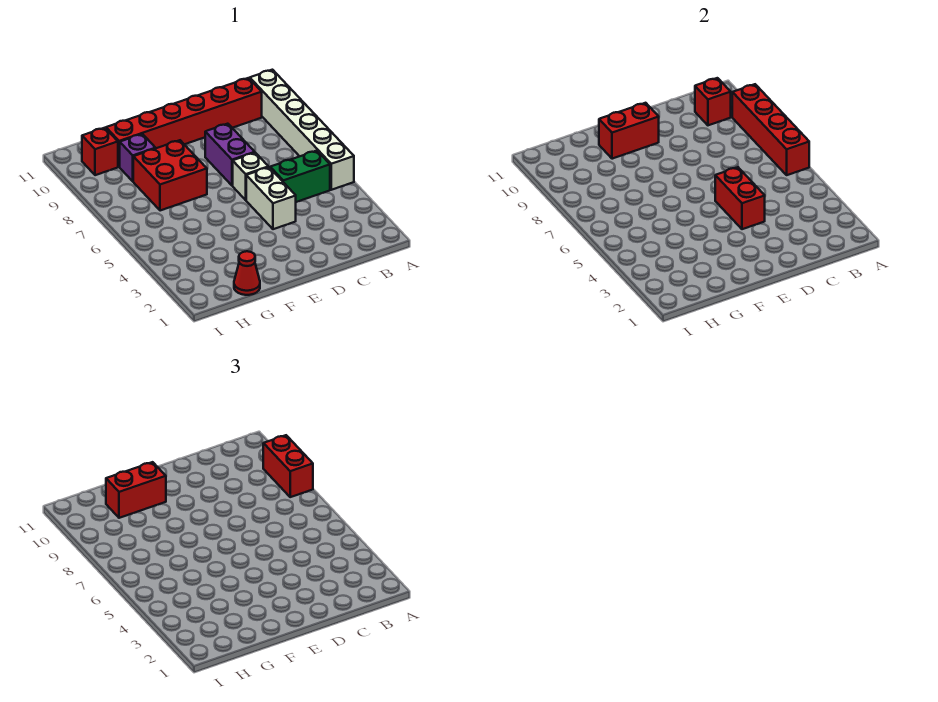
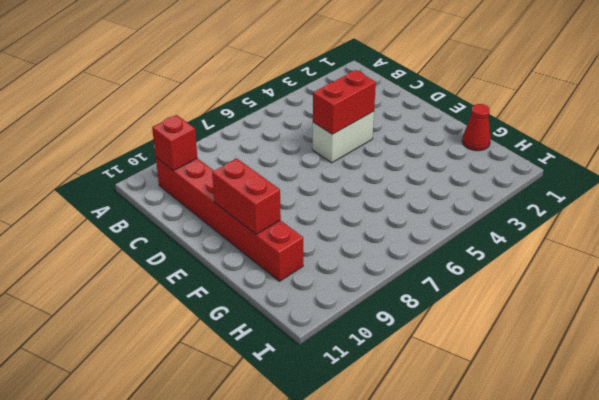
none -> white brick A5:A10 level 1
none -> green brick B5:C5 level 1
none -> white brick D6 level 1

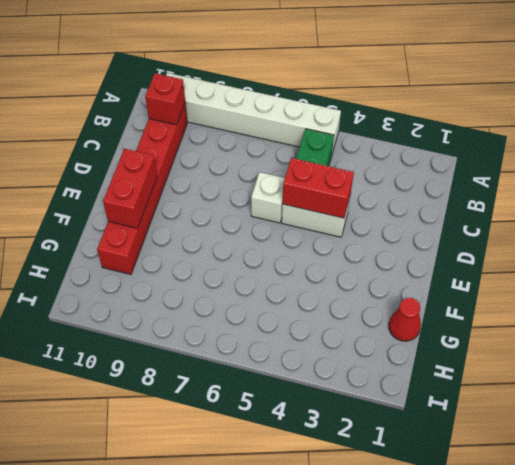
none -> purple brick D7:D8 level 1
none -> red brick F7:G8 level 1
none -> purple brick G9 level 1

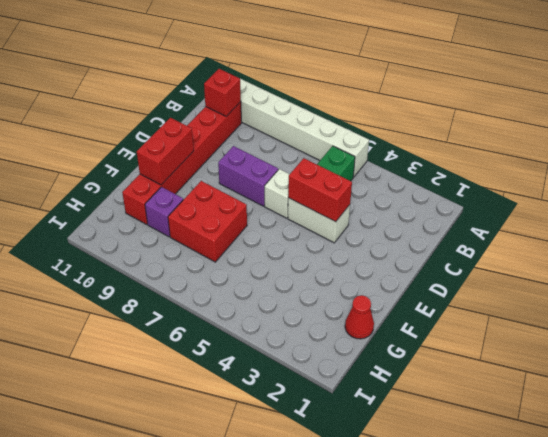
none -> red brick H10 level 1
none -> red brick A6:A9 level 2
none -> red brick A8:A9 level 3

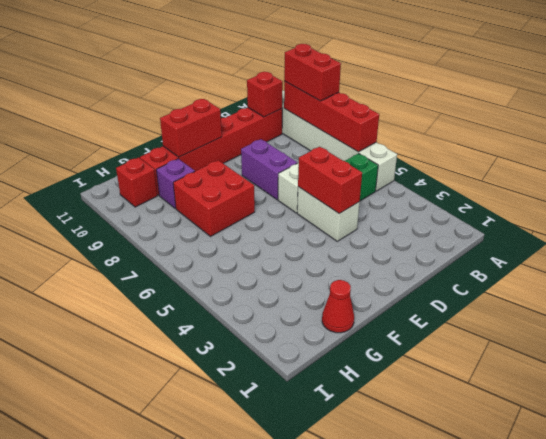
none -> red brick F10:G10 level 3

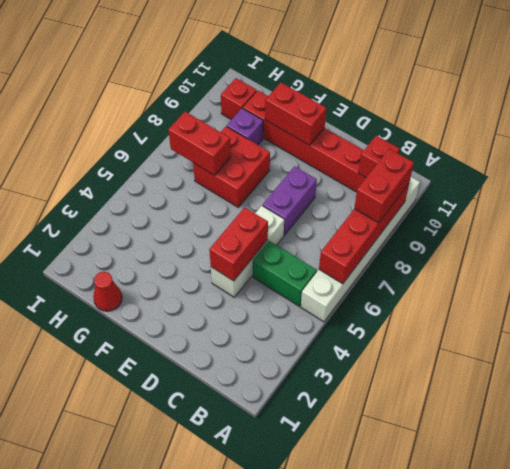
red brick G7:H7 level 2 -> red brick F10:G10 level 3

